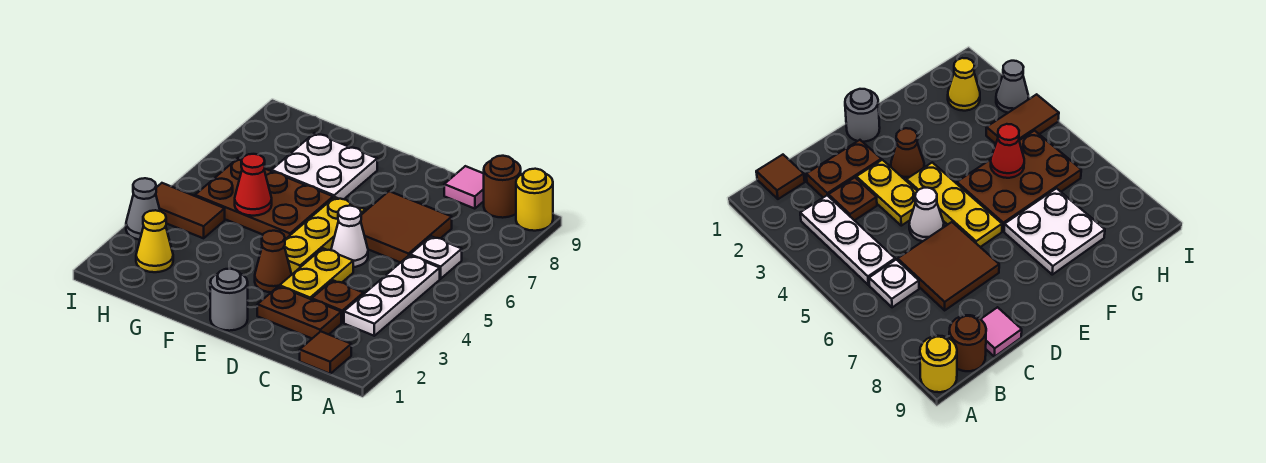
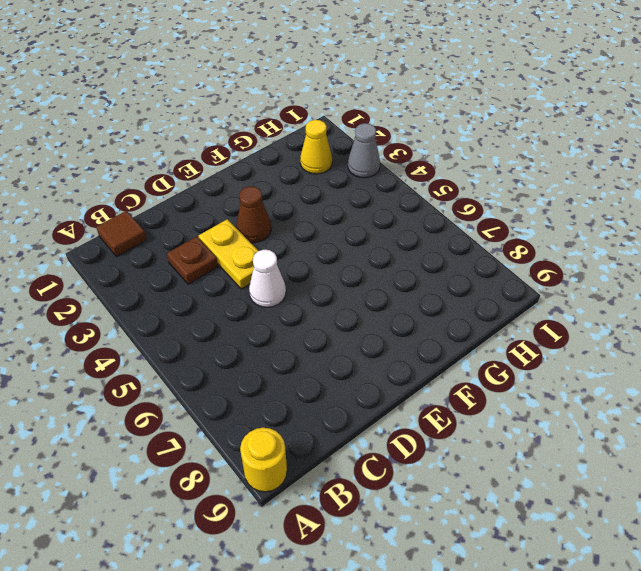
none -> white plate B3:B5 level 1
none -> white plate B6 level 1
none -> brown round brick B9 level 1

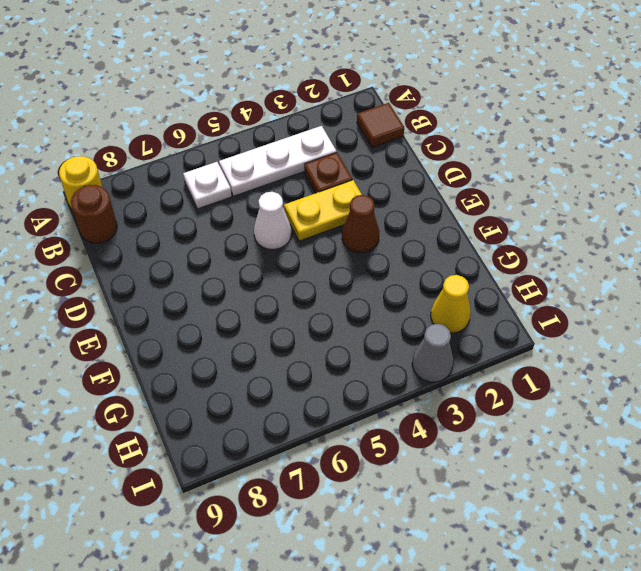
none -> brown plate C2:D2 level 1
none -> brown tile C6:D7 level 1
none -> pink tile C9 level 1

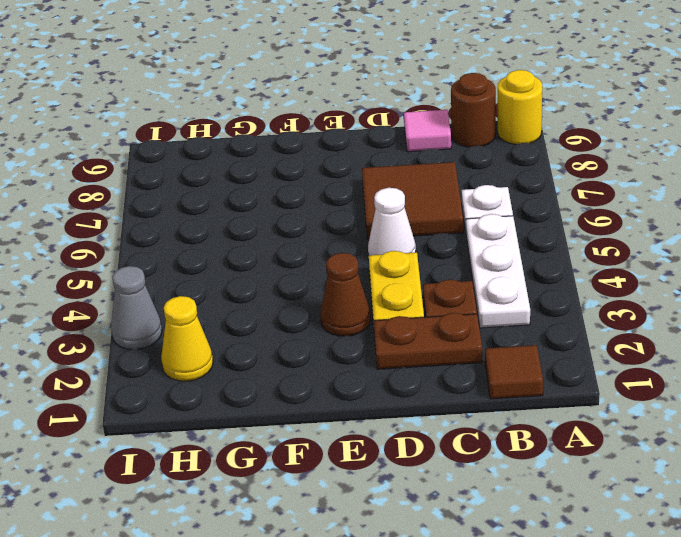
none -> grey round brick E1 level 1
none -> yellow plate E4:E6 level 1
none -> brown plate F5:H6 level 1

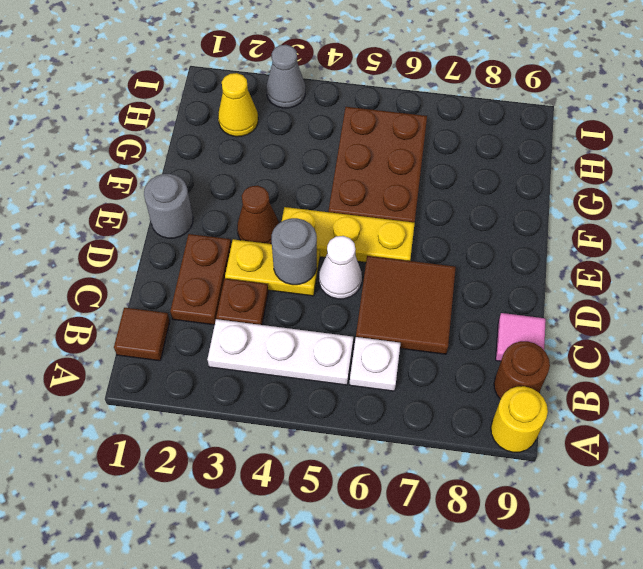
grey round brick D4 level 2 -> none
none -> white plate F7:G8 level 1
none -> brown tile H4:I4 level 1
none -> red cone G5 level 2

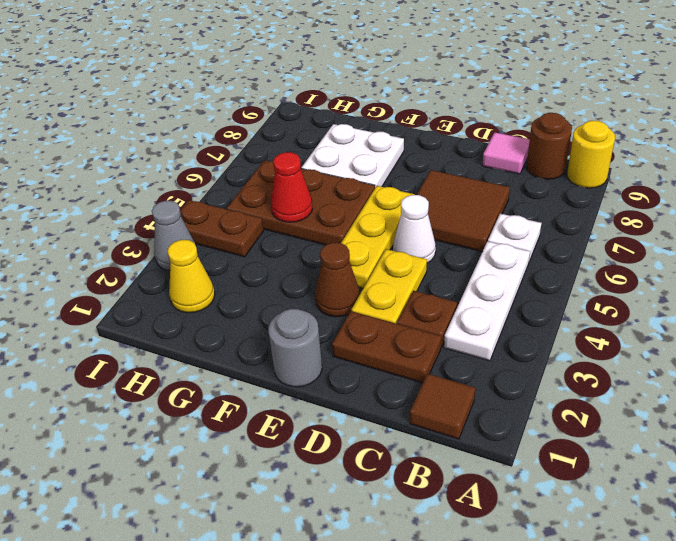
brown plate H4:I4 level 1 -> brown tile H4:I4 level 1

